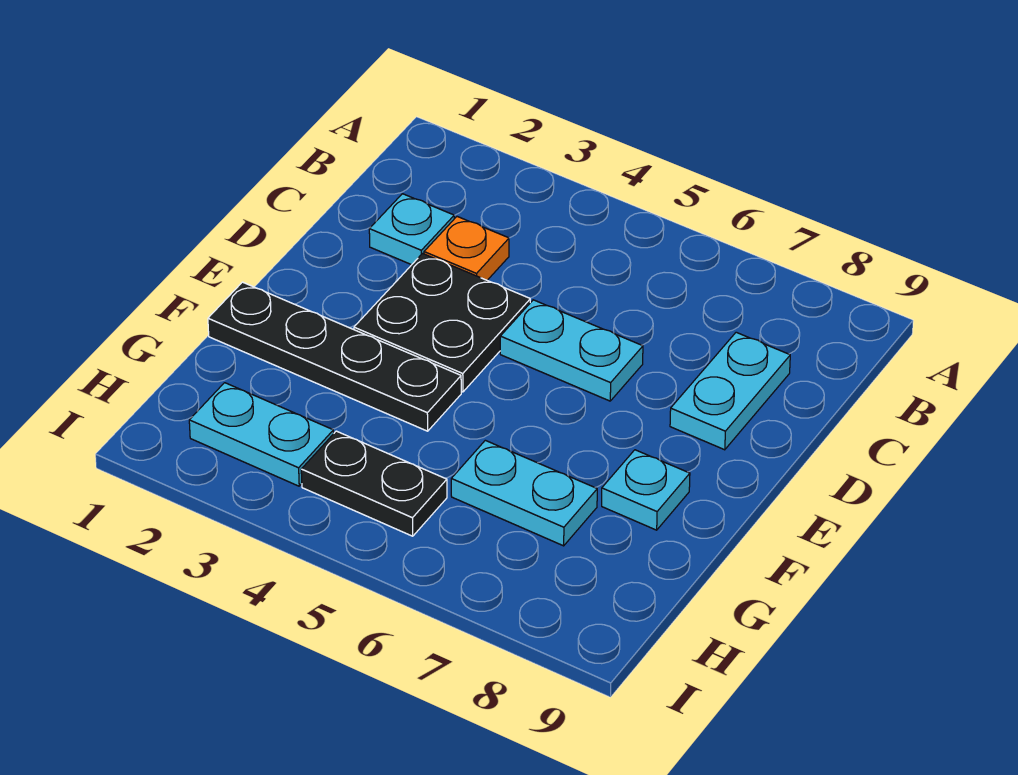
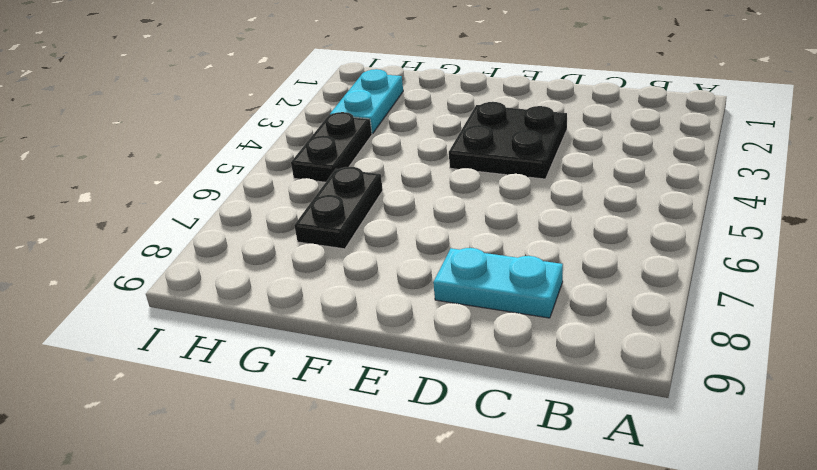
black plate G6:G7 level 1 -> cyan plate G6:G7 level 1
none -> cyan plate C2 level 1
none -> orange plate C3 level 1

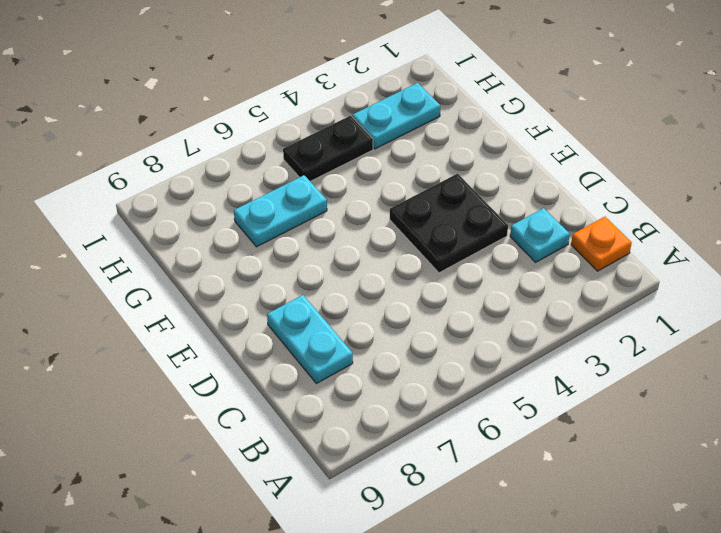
orange plate B1 level 1 -> orange plate C3 level 1
none -> cyan plate D5:D6 level 1
none -> black plate F1:F4 level 1

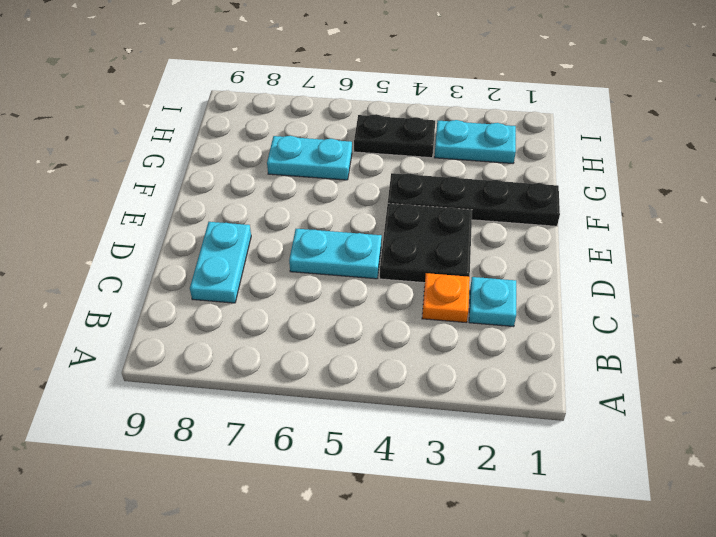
none -> cyan plate F8 level 1

